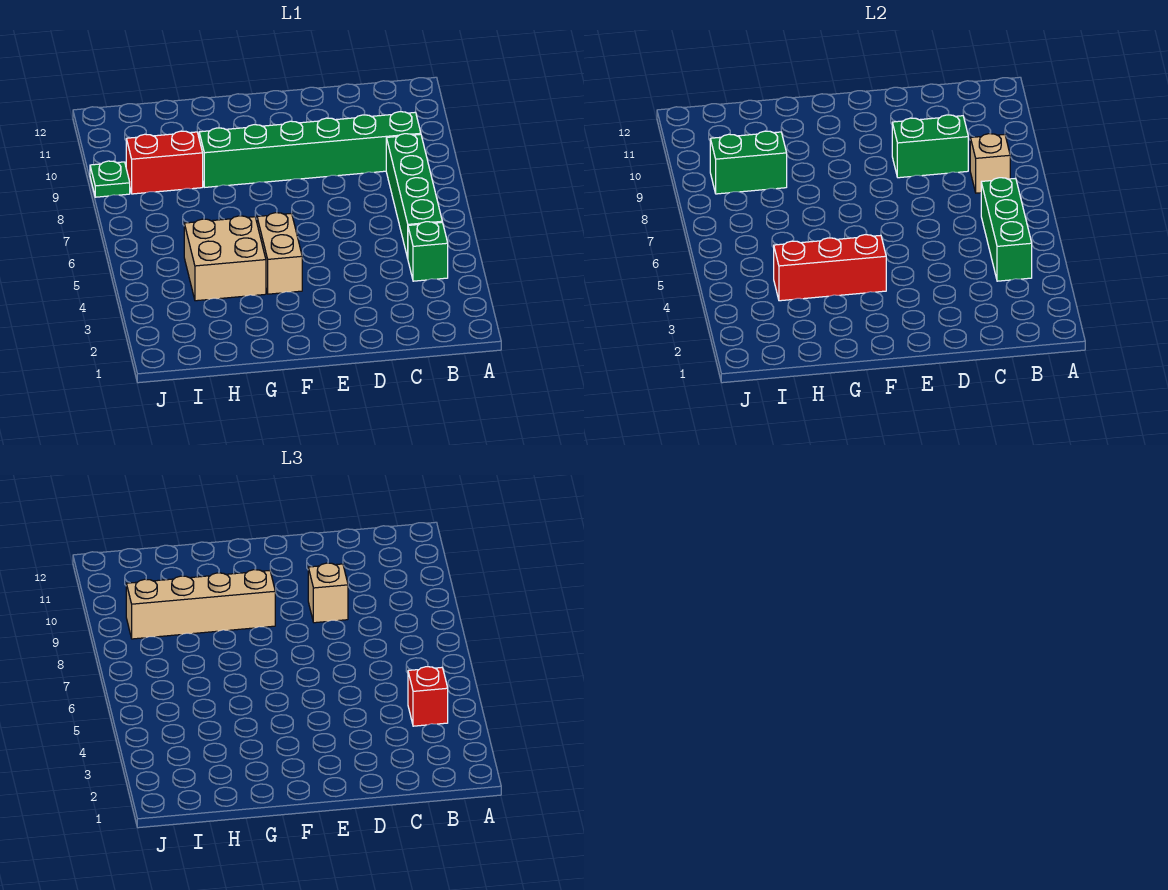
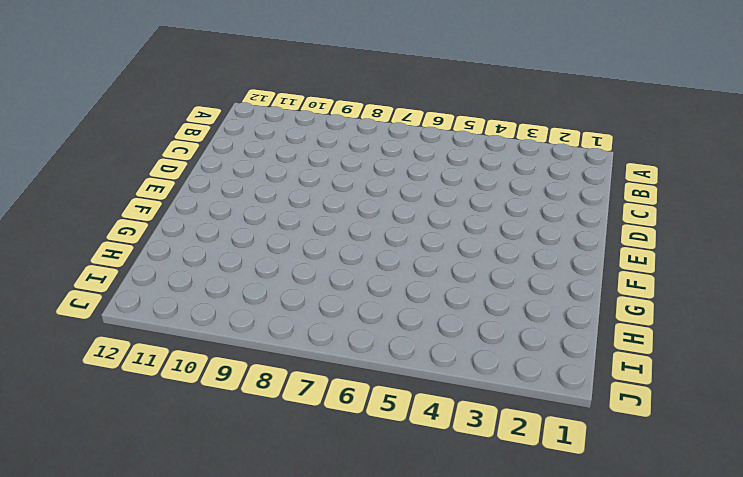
none -> green brick B4 level 1
none -> green brick B5:B8 level 1
none -> green brick B9:G9 level 1

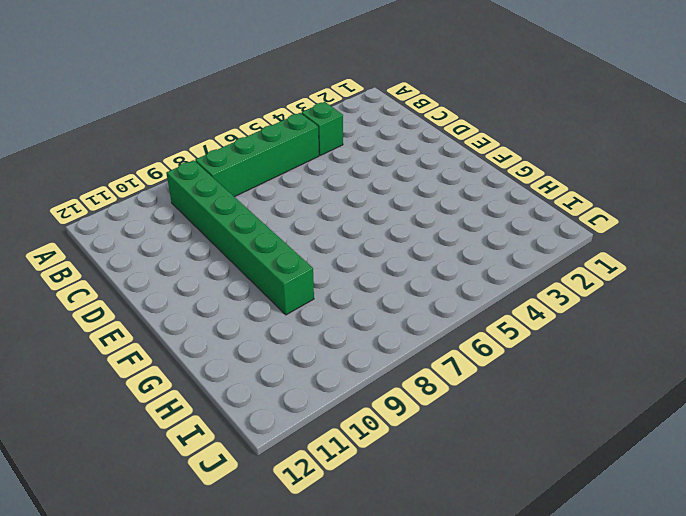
none -> tan brick F4:F5 level 1
none -> tan brick G4:H5 level 1
none -> red brick H9:I9 level 1

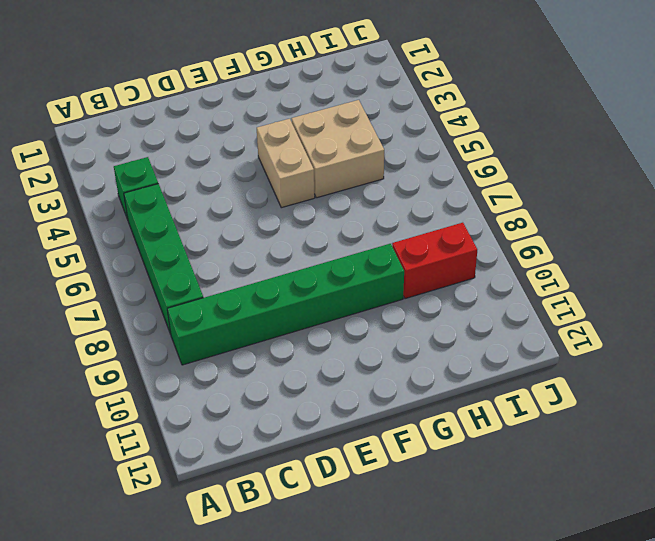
none -> green plate J9 level 1
none -> green brick B4:B6 level 2
none -> tan brick B8 level 2

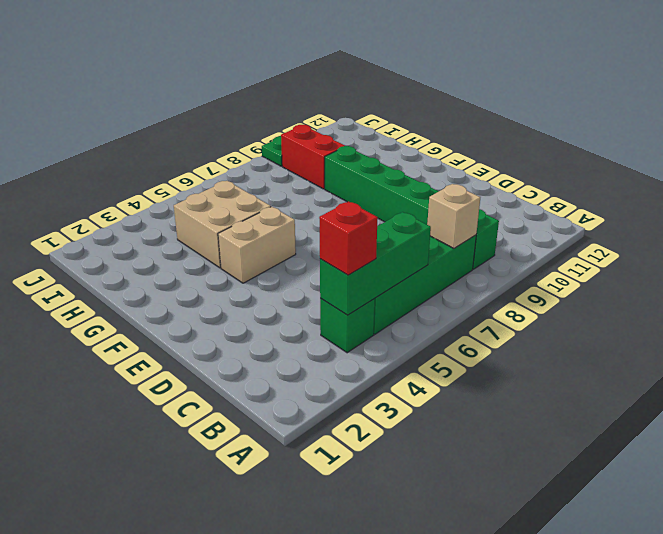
none -> green brick C9:D9 level 2
none -> red brick F4:H4 level 2
none -> green brick H9:I9 level 2

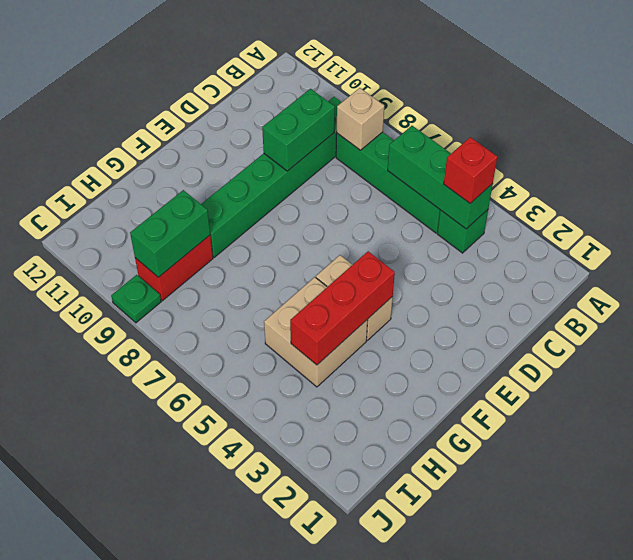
none -> tan brick D9 level 3
none -> tan brick F9:I9 level 3

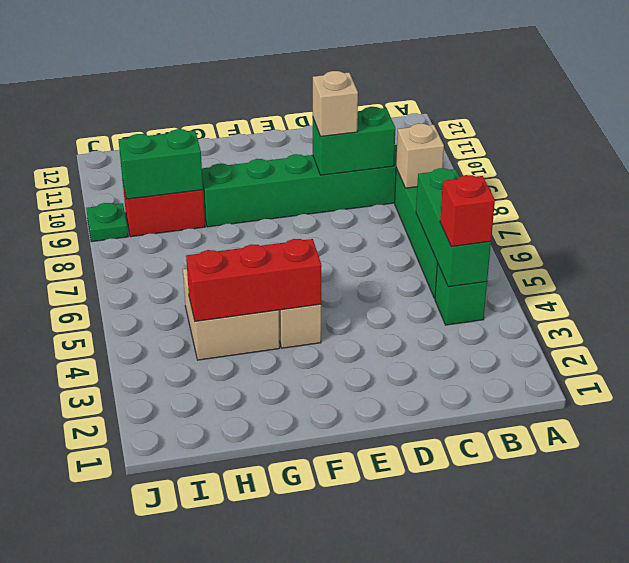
none -> tan brick F9:I9 level 3

